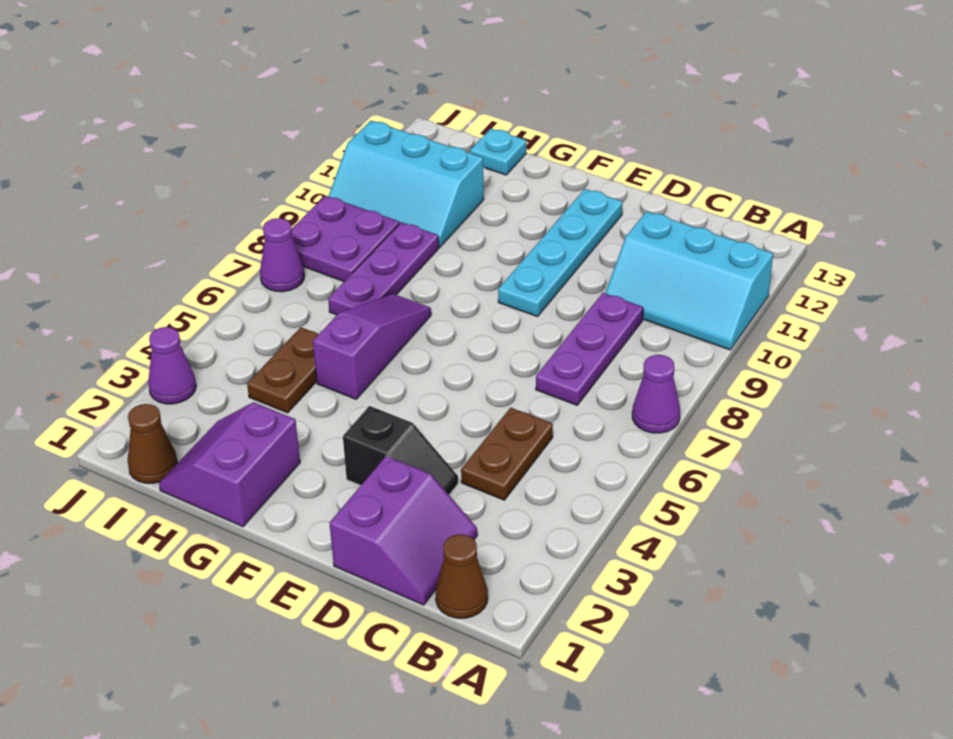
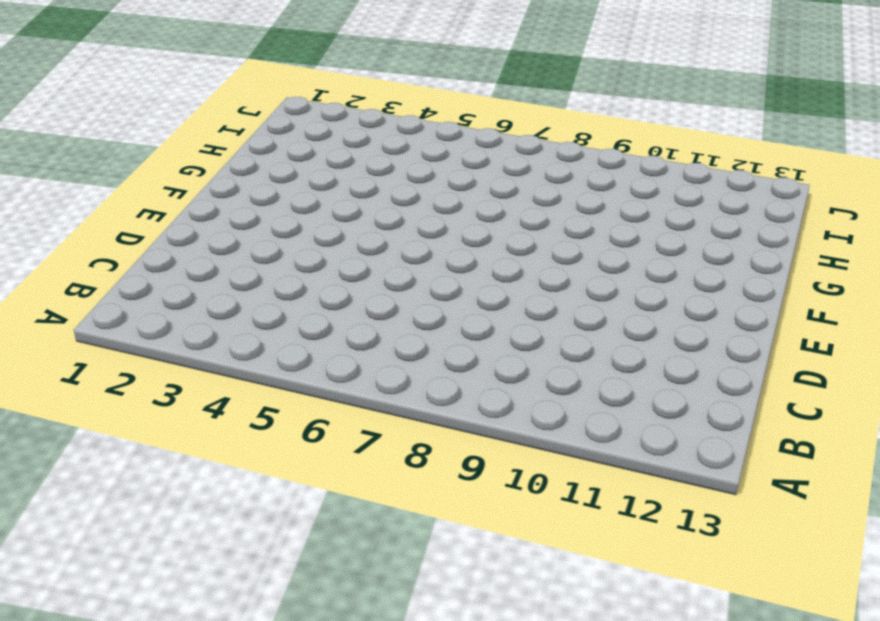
none -> purple cone A7 level 1
none -> cyan slope A10:C11 level 1 top 11
none -> brown cone B1 level 1

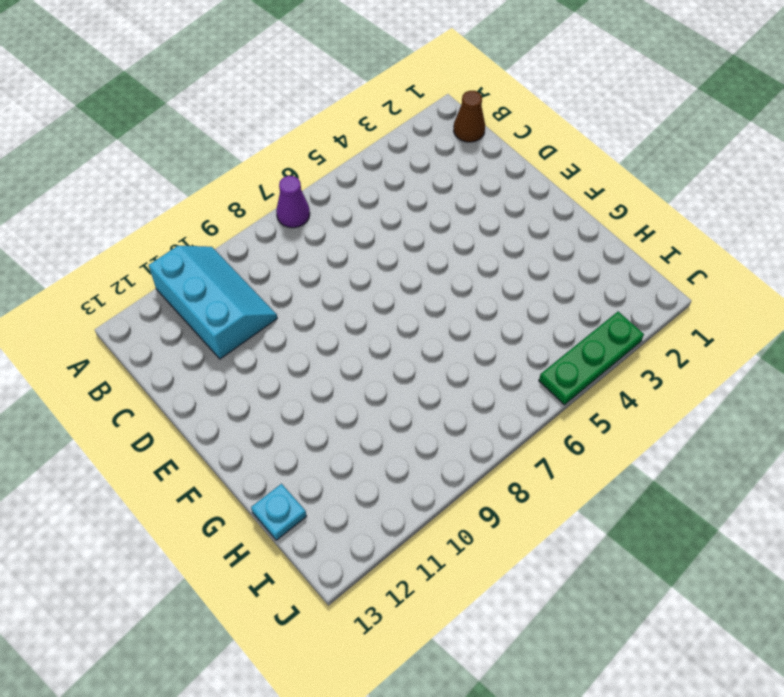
green plate J3:J5 level 1 -> purple cone J3 level 1
none -> purple slope C1:D2 level 1 top D
none -> brown plate C4:C5 level 1
none -> purple plate C7:C9 level 1

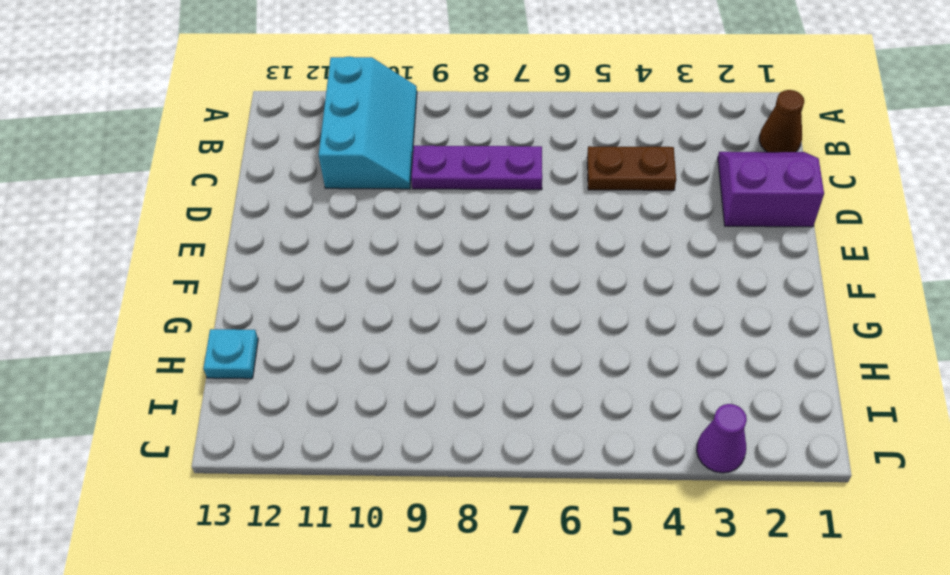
none -> purple cone A7 level 1
none -> black slope D3:E3 level 1 top E
none -> cyan plate E9:E12 level 1

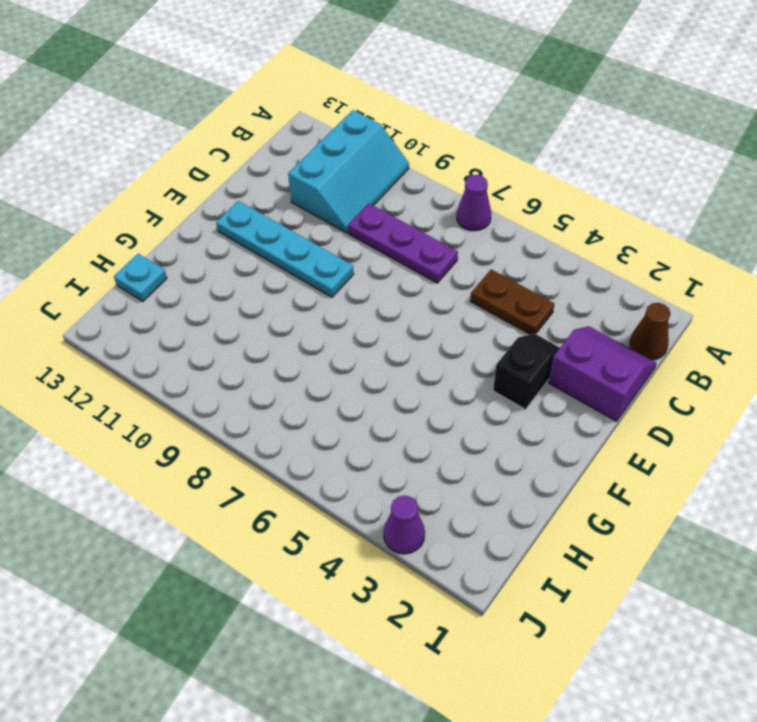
none -> purple slope G1:H2 level 1 top G
none -> purple slope G5:G7 level 1 top 5
none -> brown plate H4:H5 level 1

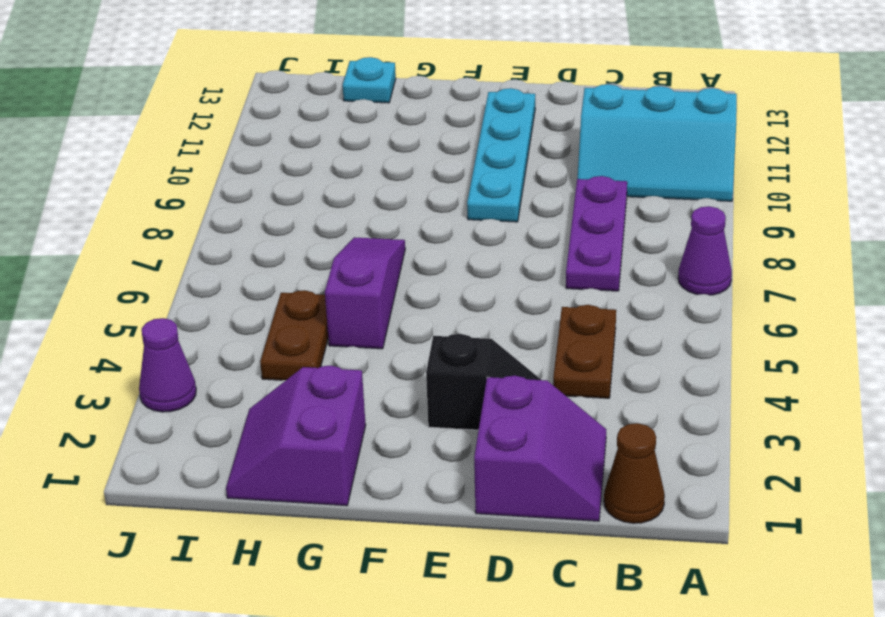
none -> purple plate H7:H9 level 1
none -> cyan slope H10:J11 level 1 top 11
none -> brown cone I1 level 1

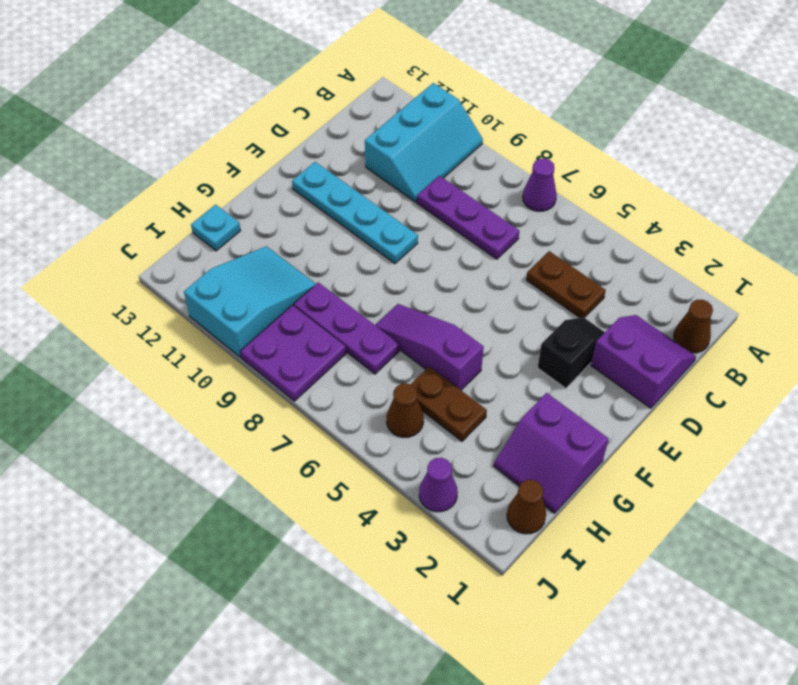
cyan slope H10:J11 level 1 top J -> cyan slope H10:J11 level 1 top 11
brown cone I5 level 1 -> none
none -> purple cone J7 level 1

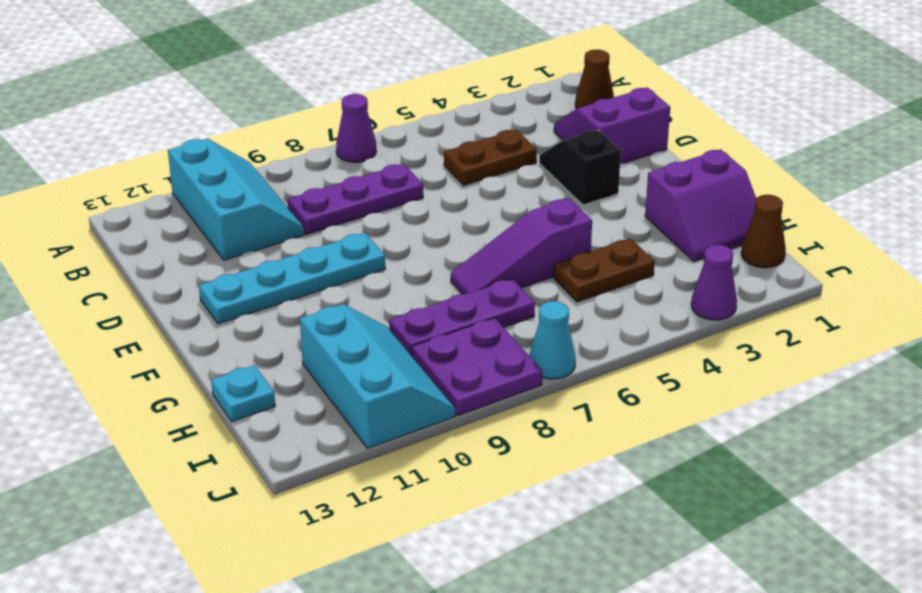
cyan cone J7 level 1 -> purple cone J7 level 1

